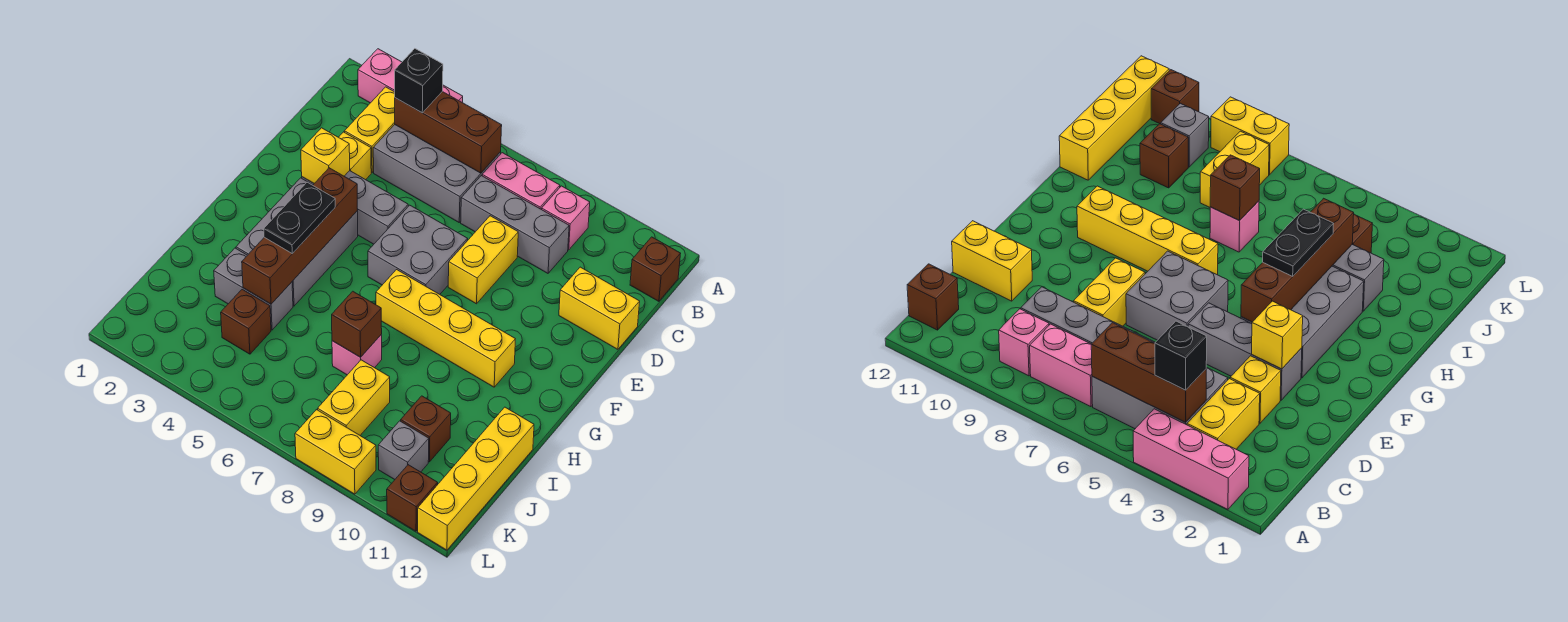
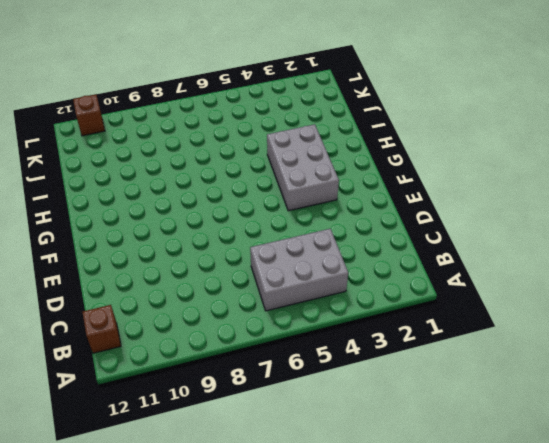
none -> pink brick A2:A4 level 1
none -> yellow brick B3:C3 level 1
none -> pink brick B7:B8 level 1

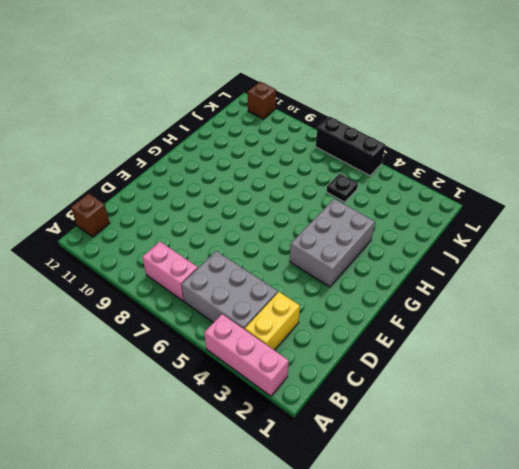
black plate J5 level 1 -> none
black brick L5:L7 level 1 -> none
none -> pink brick B9 level 1
none -> grey brick C7:C9 level 1
none -> yellow brick D3 level 1

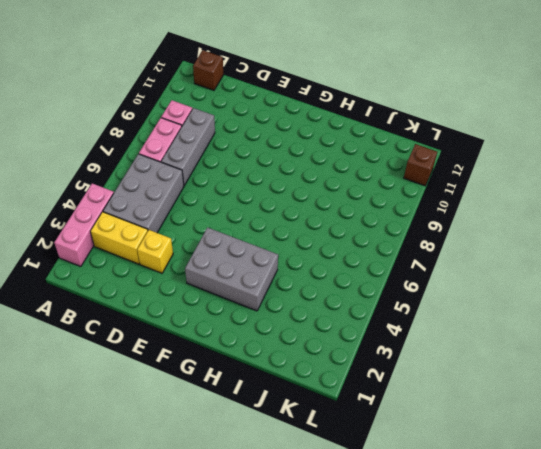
none -> yellow brick D8:E8 level 1
none -> yellow brick D11:D12 level 1
none -> grey brick E3:E5 level 1

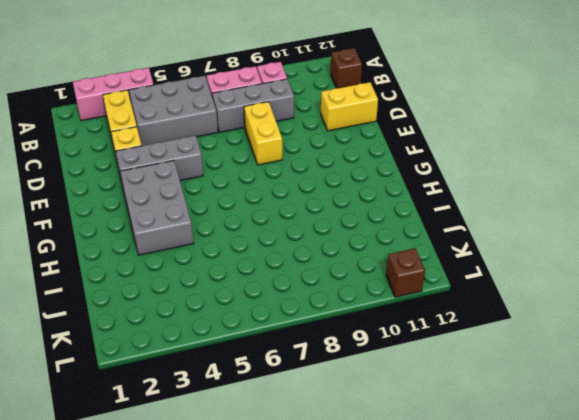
none -> grey brick E6:F7 level 1
none -> yellow brick G7:G10 level 1
none -> grey brick I3:I4 level 1

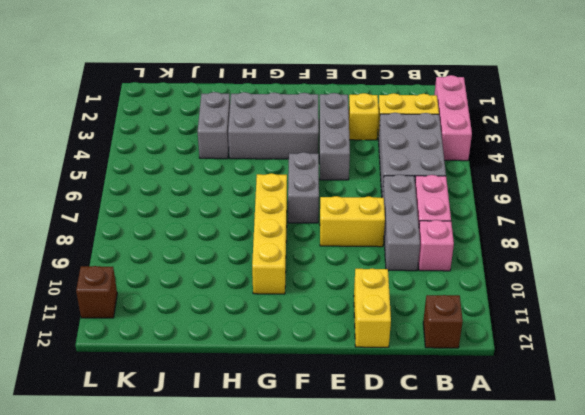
grey brick F6:F7 level 1 -> grey brick E6:F7 level 1
none -> pink brick I7 level 1
none -> yellow brick I12:L12 level 1
none -> brown brick J4 level 1

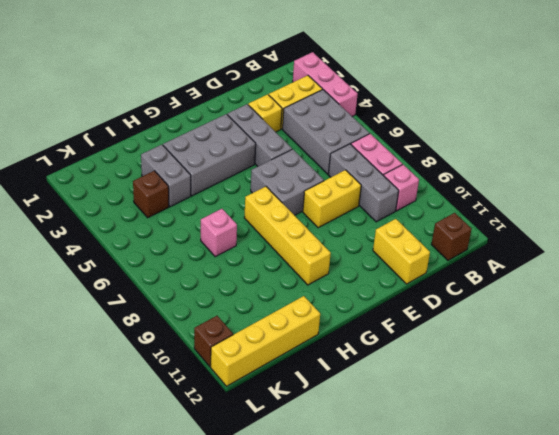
none -> yellow brick J8:K8 level 1
none -> brown brick J10 level 1
none -> grey brick K10 level 1

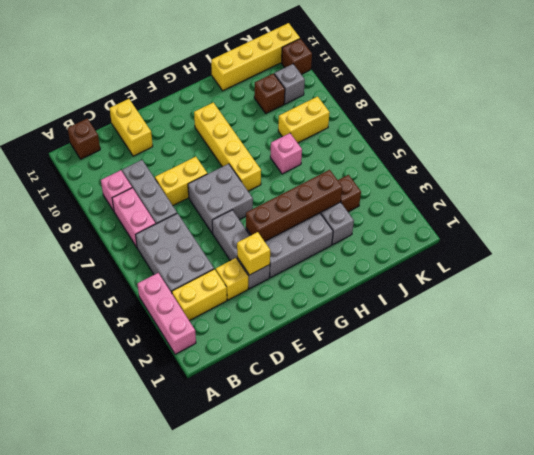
none -> yellow brick L8:L9 level 1
none -> brown brick B4:B6 level 2
none -> brown brick I7 level 2

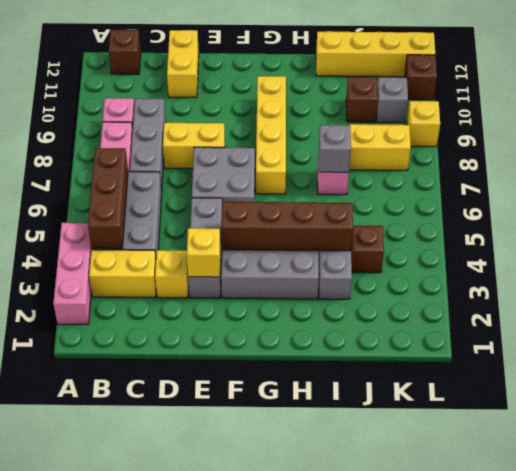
grey brick I7 level 2 -> brown brick I7 level 2
yellow brick L9 level 1 -> yellow brick L8:L9 level 1
none -> black brick B4 level 3
none -> black plate G4:H4 level 3

